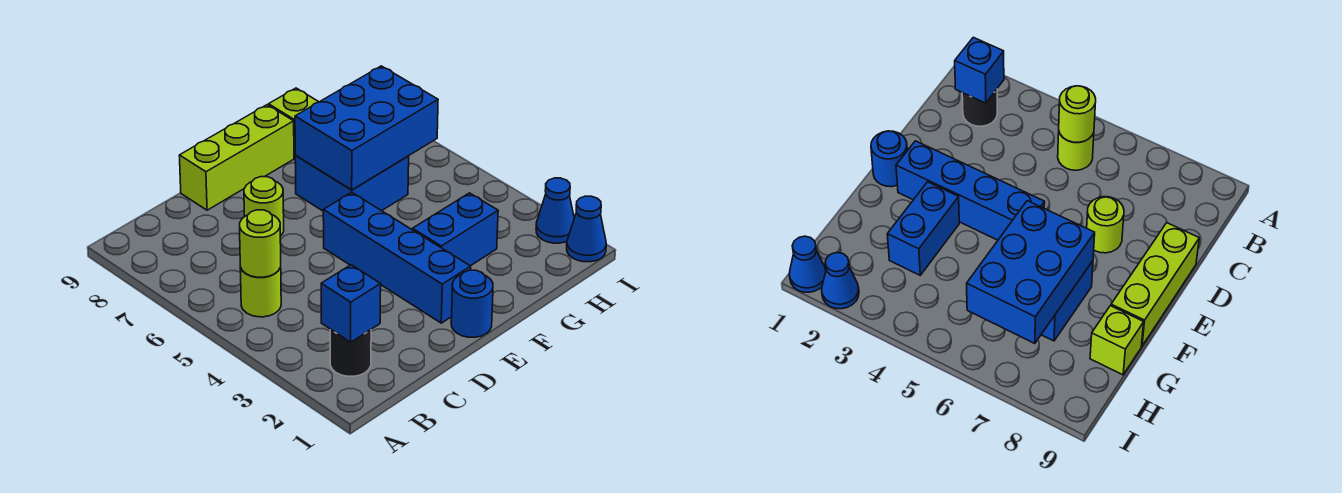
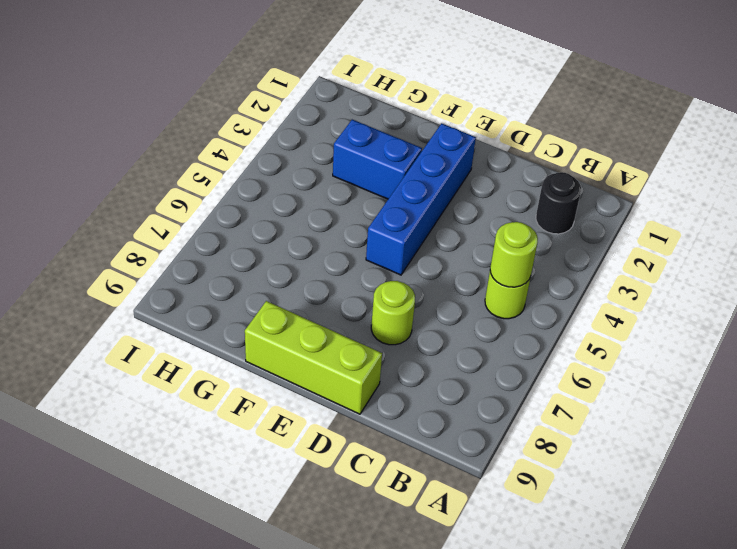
none -> blue round brick E1 level 1
none -> blue brick F6:G7 level 1
none -> lime brick G9 level 1

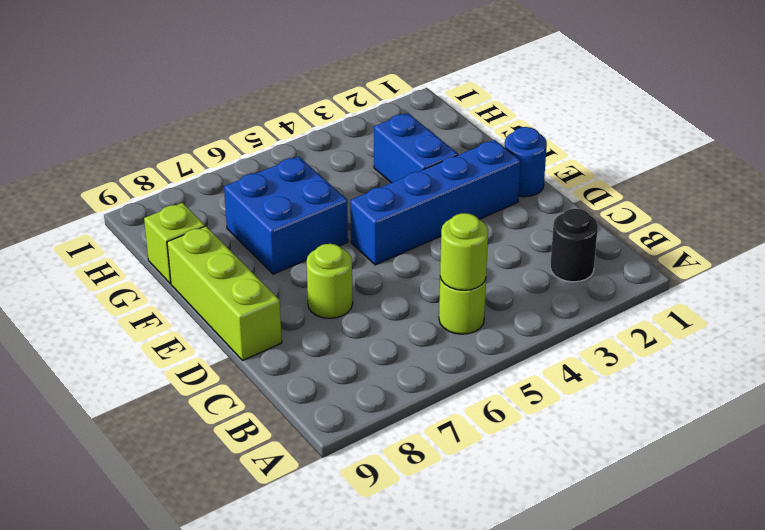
none -> blue cone I1 level 1
none -> blue cone I2 level 1
none -> blue brick B2 level 2

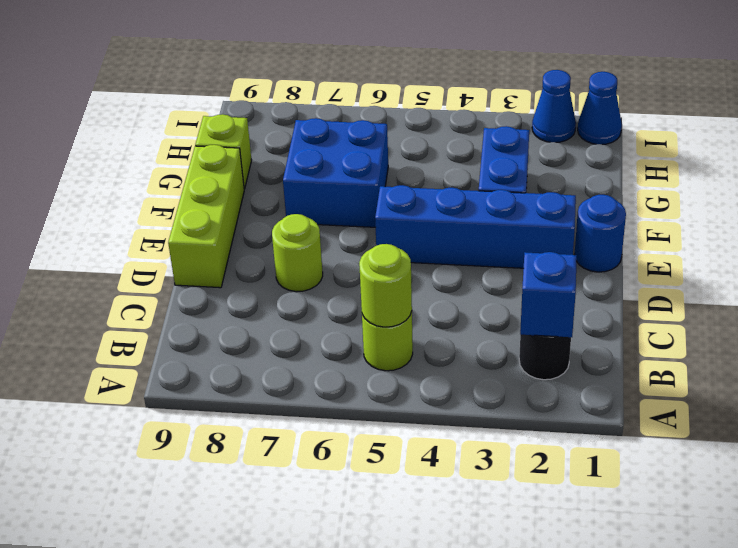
none -> blue brick F6:H7 level 2

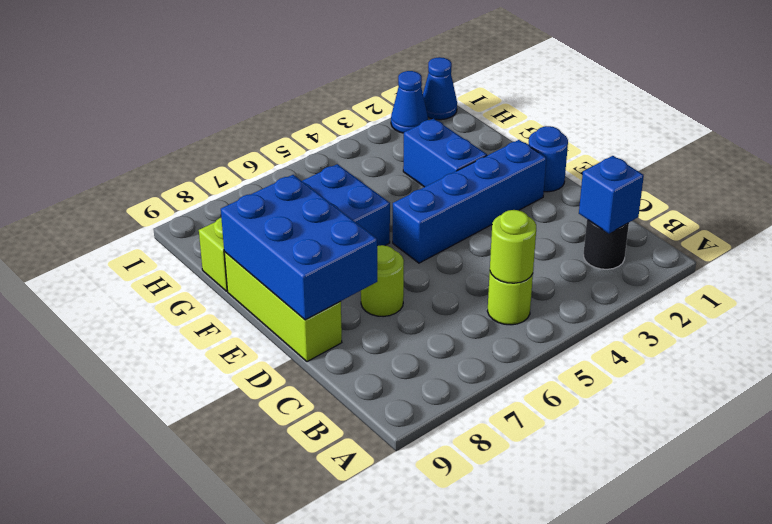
blue brick D8:F9 level 2 -> blue brick F6:H7 level 2

